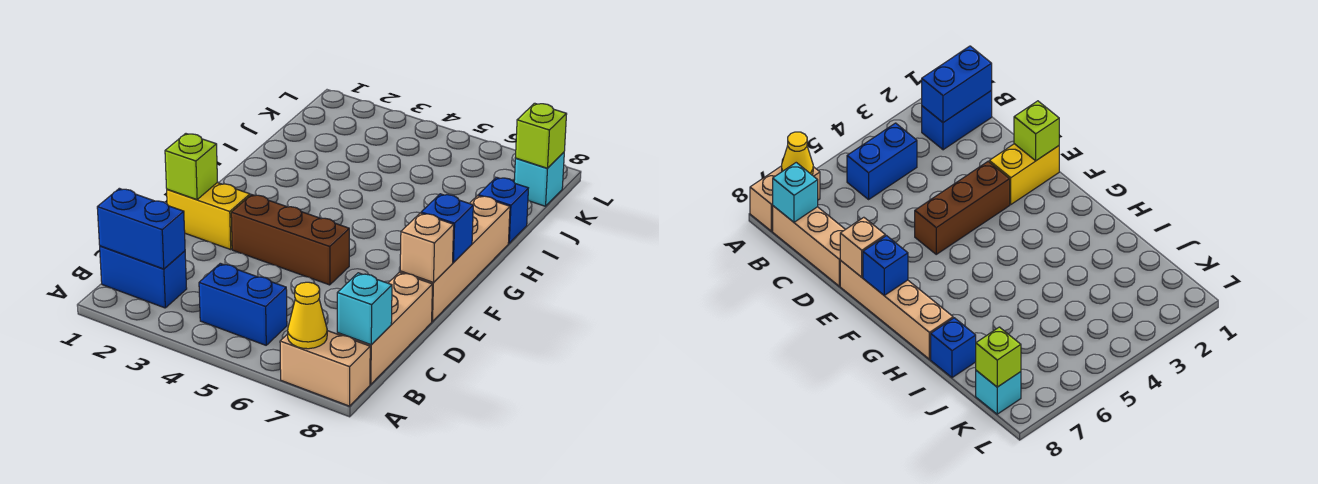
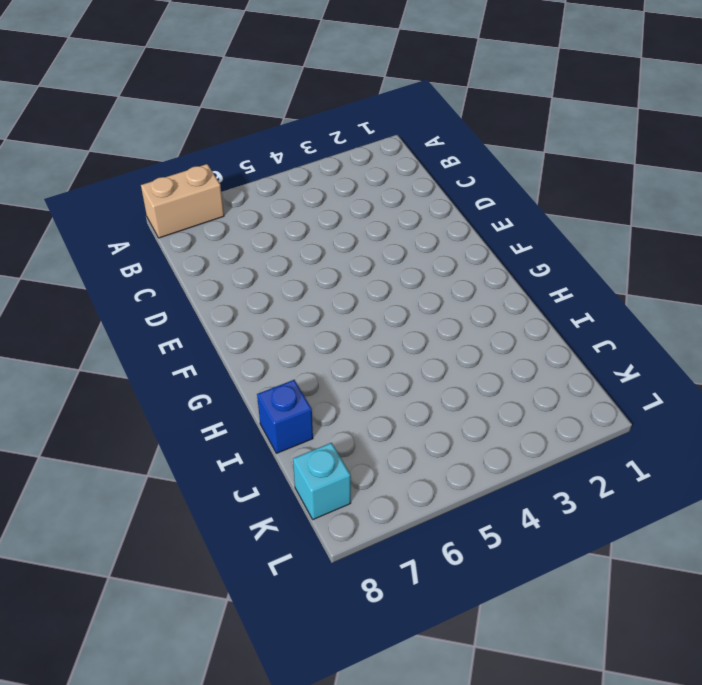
none -> blue brick B1:B2 level 1
none -> blue brick B4:B5 level 1
none -> tan brick B8:D8 level 1

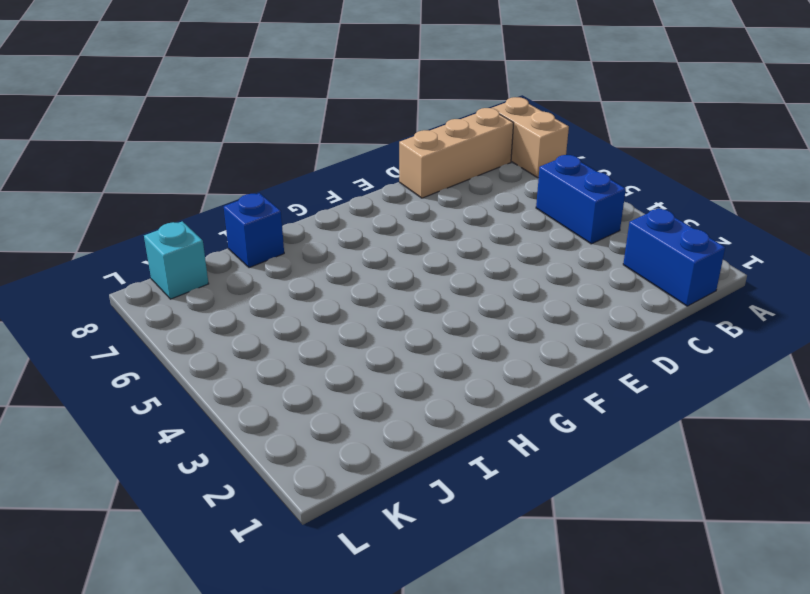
none -> yellow brick E1:E2 level 1
none -> brown brick E3:E5 level 1
none -> tan brick E8:H8 level 1

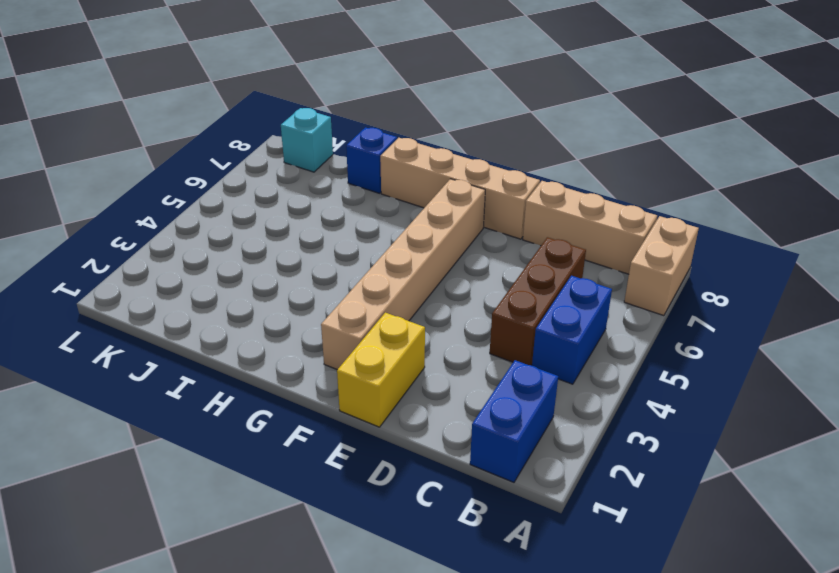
brown brick C4:C6 level 1 -> brown brick E3:E5 level 1
tan brick F2:F7 level 1 -> none
none -> yellow cone A7 level 2
none -> blue brick B1:B2 level 2
none -> cyan brick B8 level 2

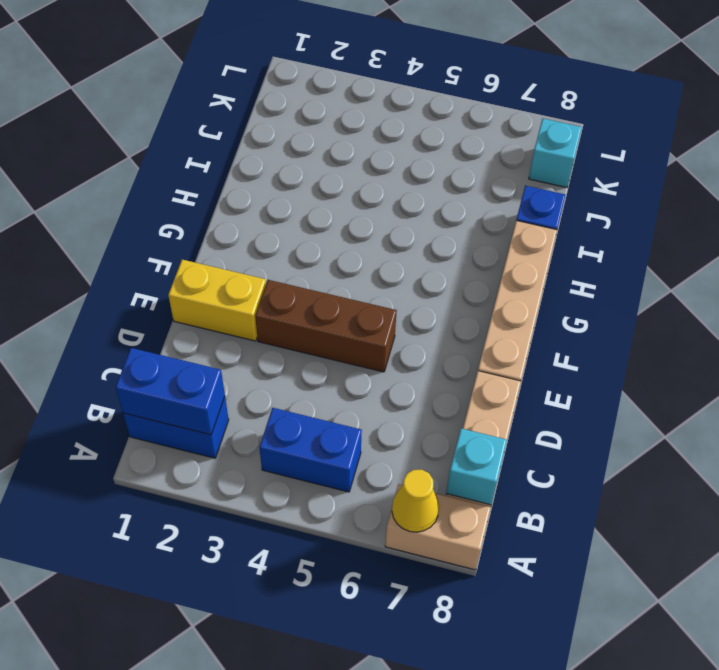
none -> lime brick E1 level 2
none -> tan brick E8 level 2
none -> blue brick F8 level 2

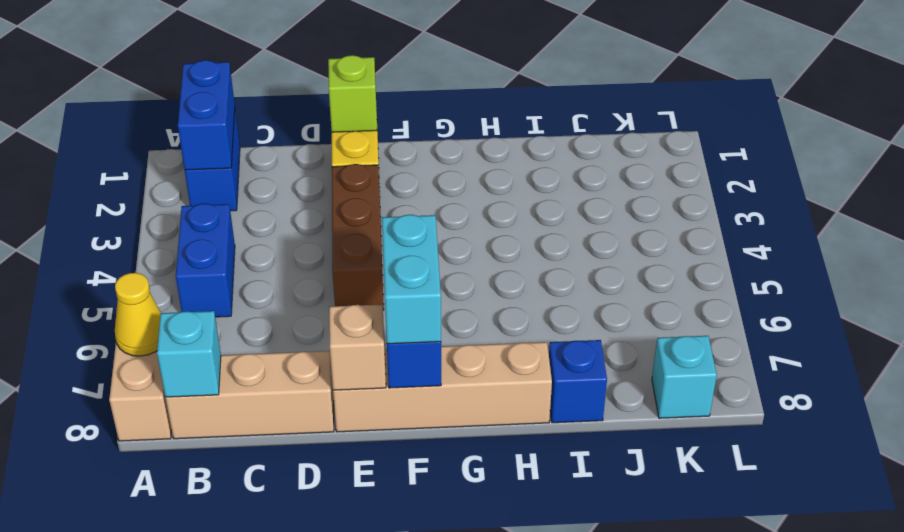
cyan brick F7:F8 level 3 -> none
none -> lime brick K8 level 2

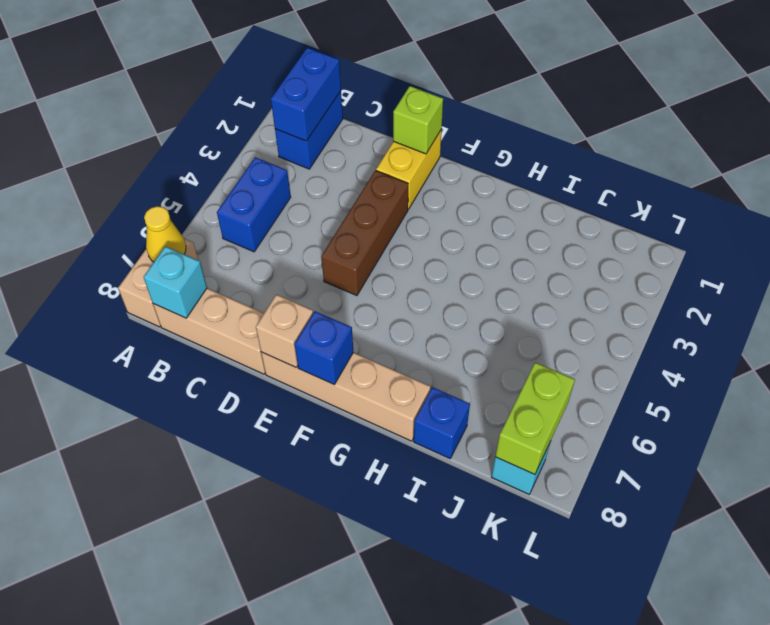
lime brick K7:K8 level 2 -> lime brick K8 level 2

